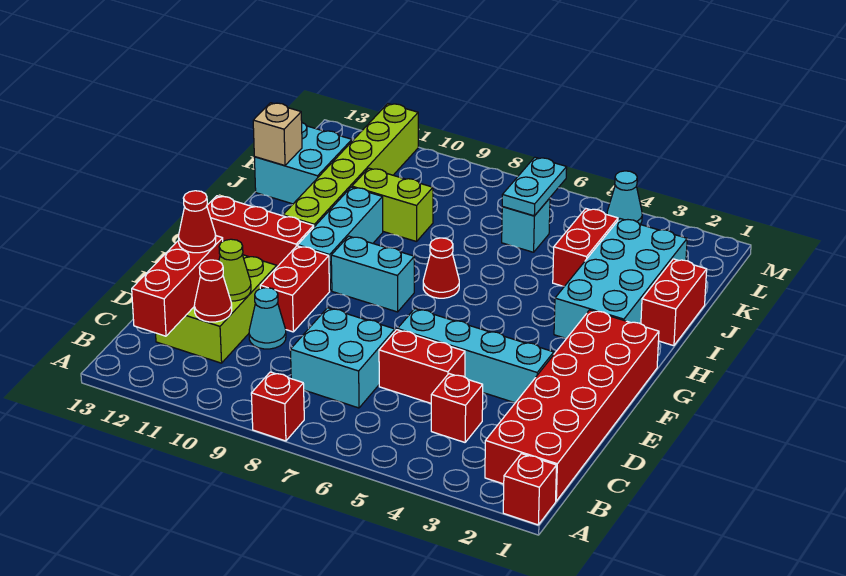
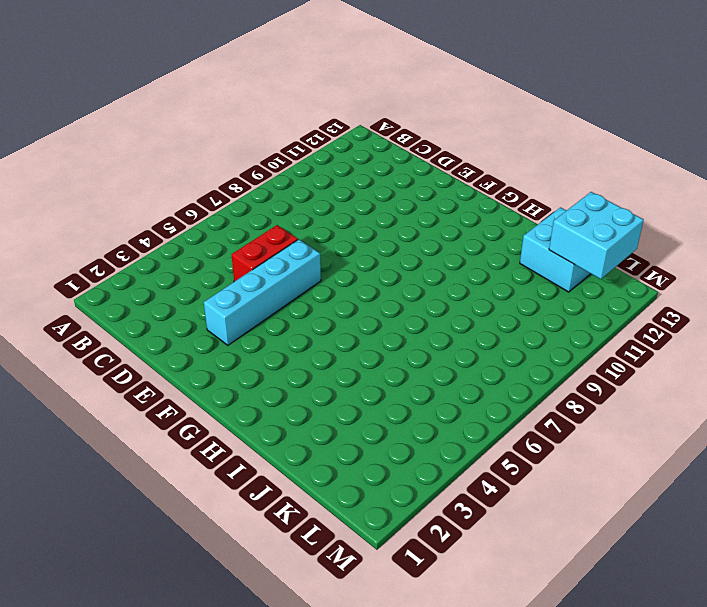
cyan brick K12:L13 level 2 -> cyan brick C7:D8 level 1
none -> red brick A1 level 1
none -> red brick A8 level 1
none -> red brick B1:G2 level 1

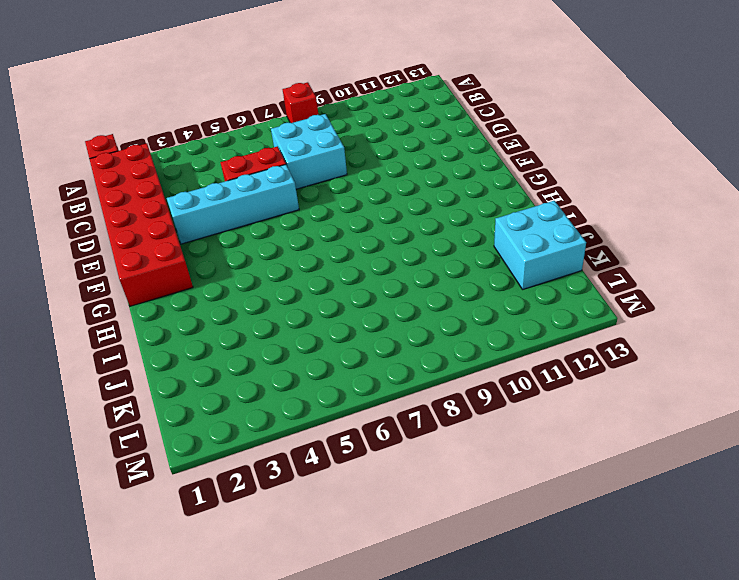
none -> red brick C4 level 1
none -> lime brick C11:E12 level 1
none -> cyan cone D10 level 1

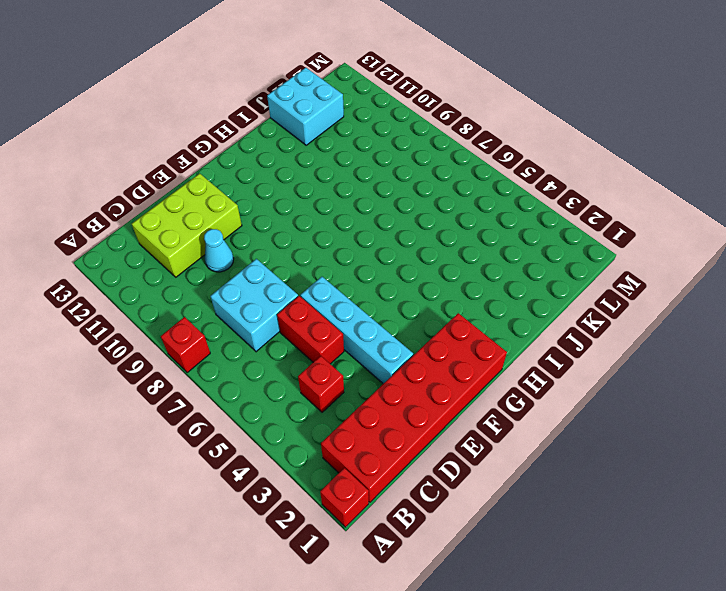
none -> red brick E10:F10 level 1
none -> cyan brick G8:G9 level 1
none -> cyan brick G10:I10 level 1

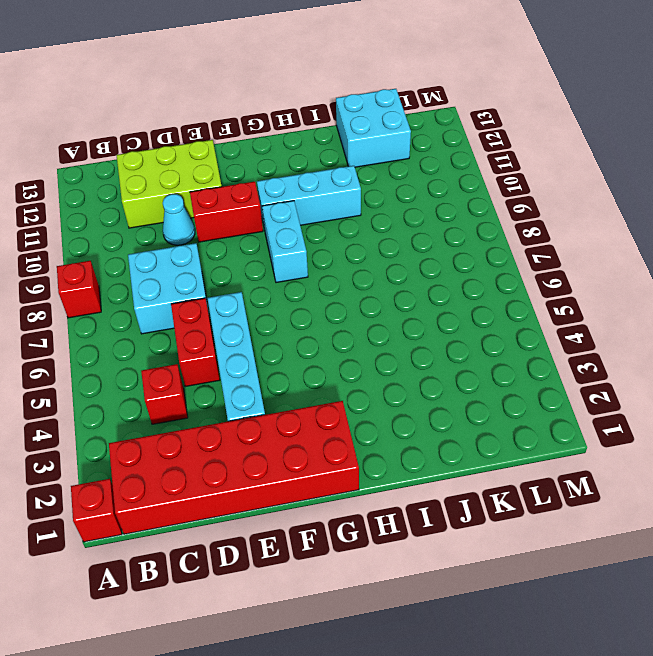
none -> red brick G11:G13 level 1
none -> cyan brick H2:K3 level 1
none -> red cone H7 level 1

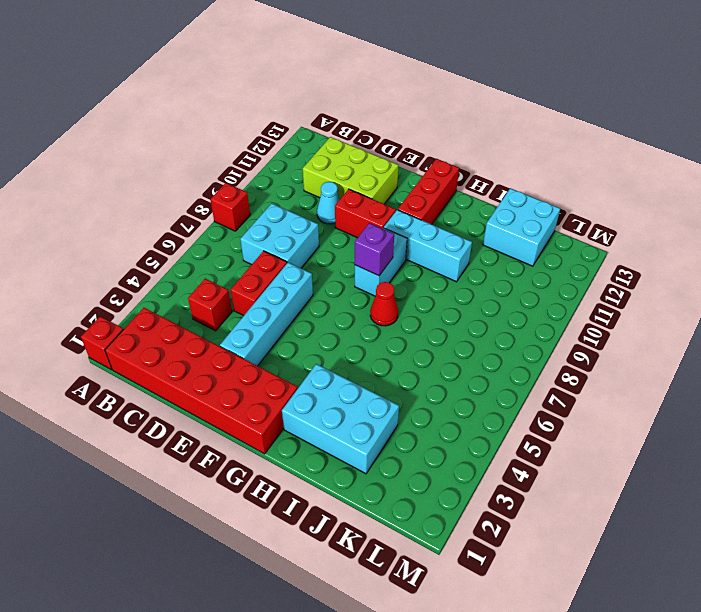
purple brick G8 level 2 -> none
cyan brick H2:J3 level 1 -> cyan brick H2:K3 level 1
none -> lime brick H11:M11 level 1
none -> red brick I1:J1 level 1
none -> red brick J4:K4 level 1

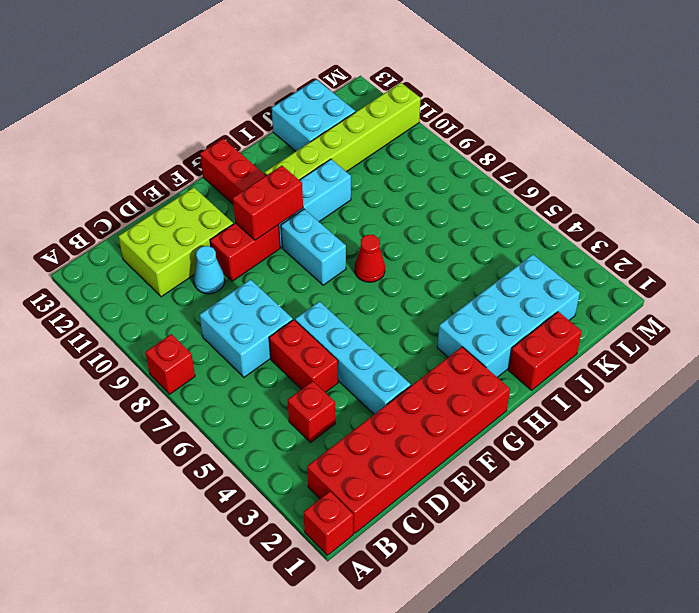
red brick F10:G10 level 2 -> red brick J4:K4 level 1
none -> lime brick J9:J10 level 1
none -> cyan brick K6 level 1
none -> cyan cone M4 level 1

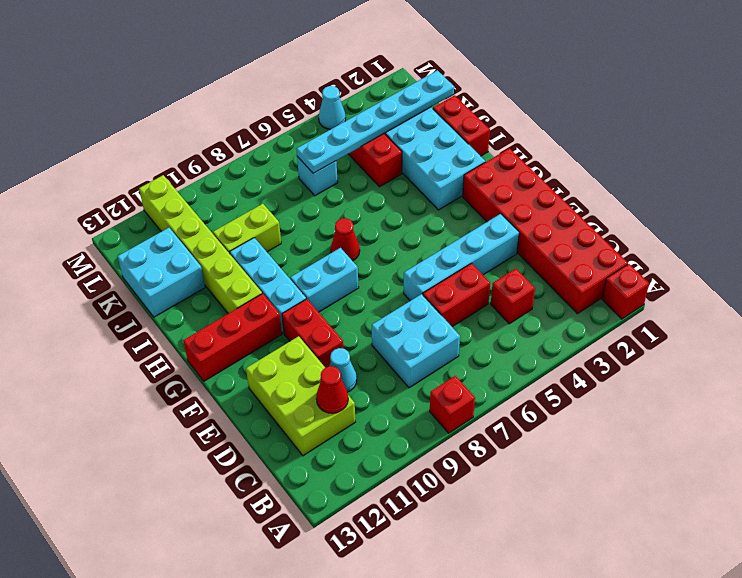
cyan plate K1:K6 level 2 -> cyan plate K6:L6 level 2
none -> red brick B12:D12 level 2
none -> lime cone D11 level 2
none -> tan brick J13 level 2

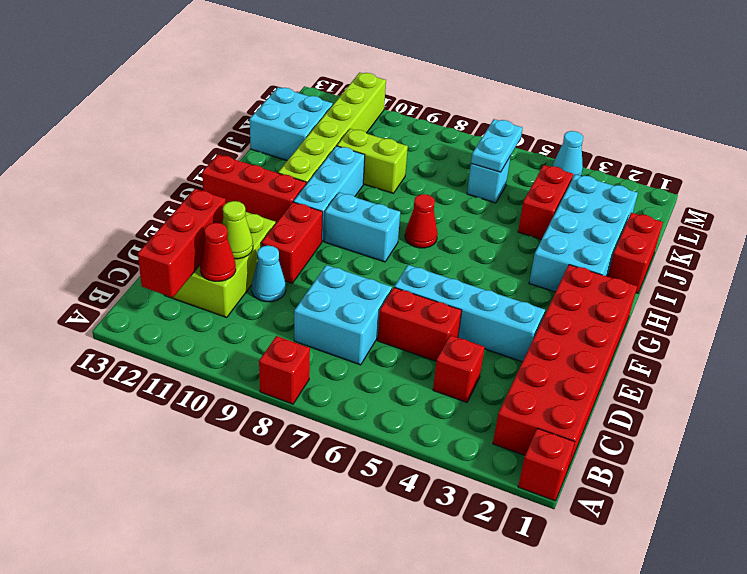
none -> tan brick J13 level 2
none -> red cone D12 level 3

